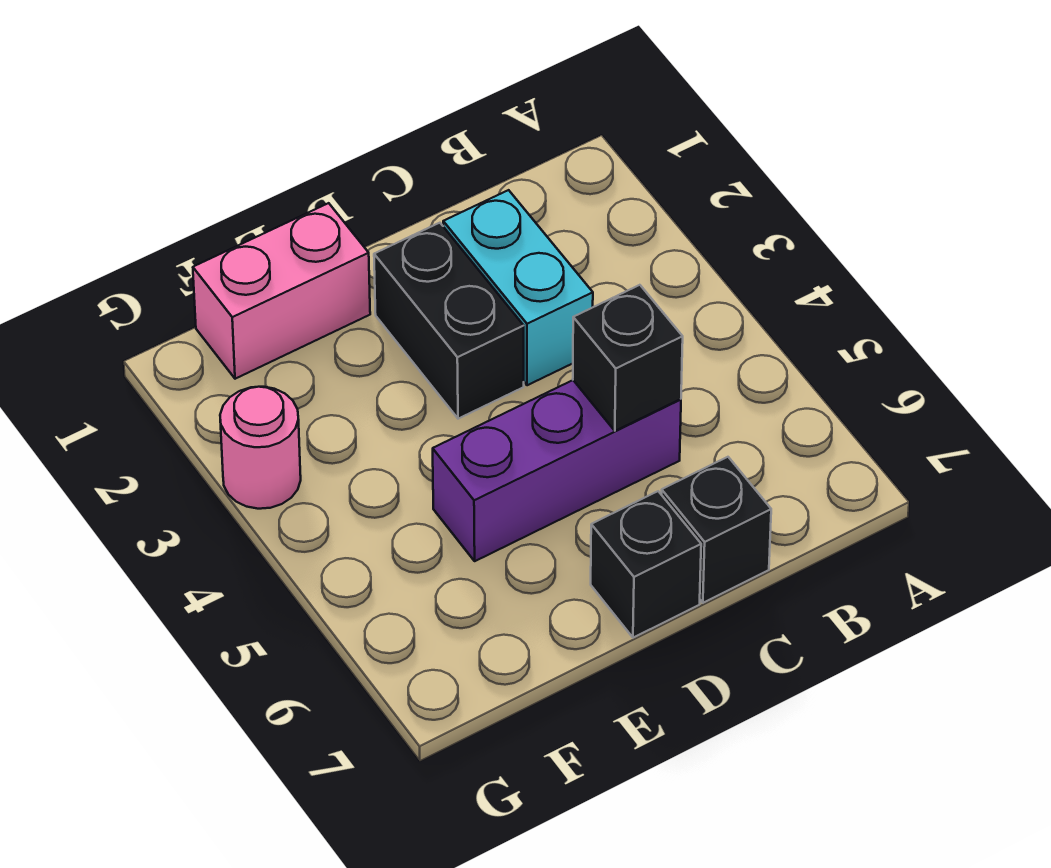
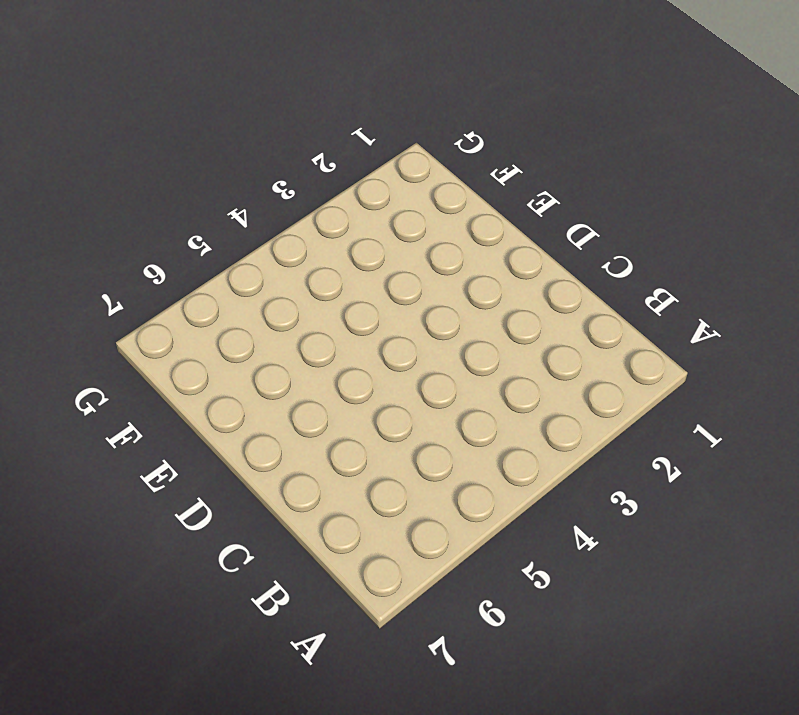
none -> cyan brick C2:C3 level 1
none -> purple brick C5:E5 level 1

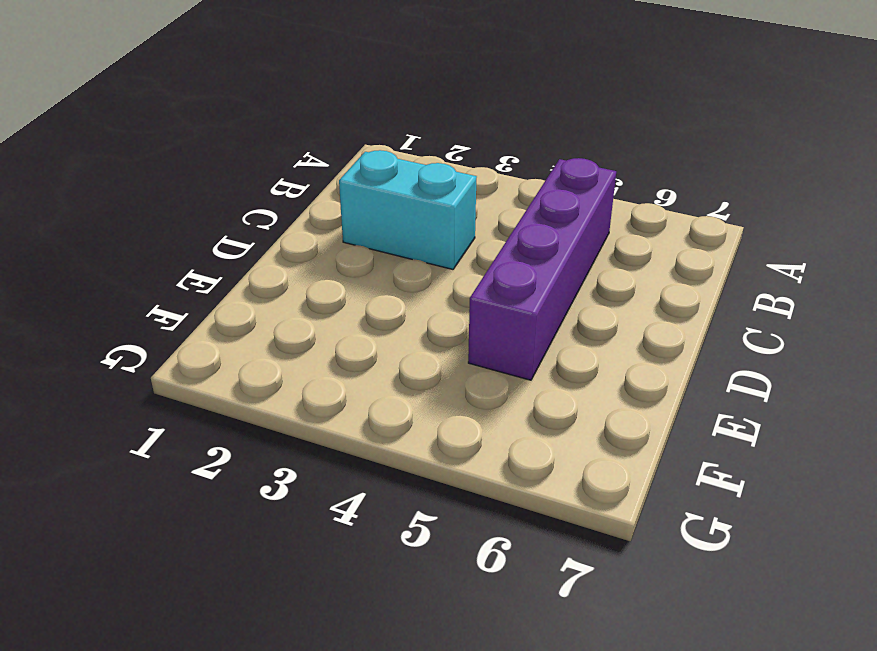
purple brick B5:E5 level 1 -> purple brick C5:E5 level 1
none -> black brick C7 level 1
none -> black brick D2:D3 level 1

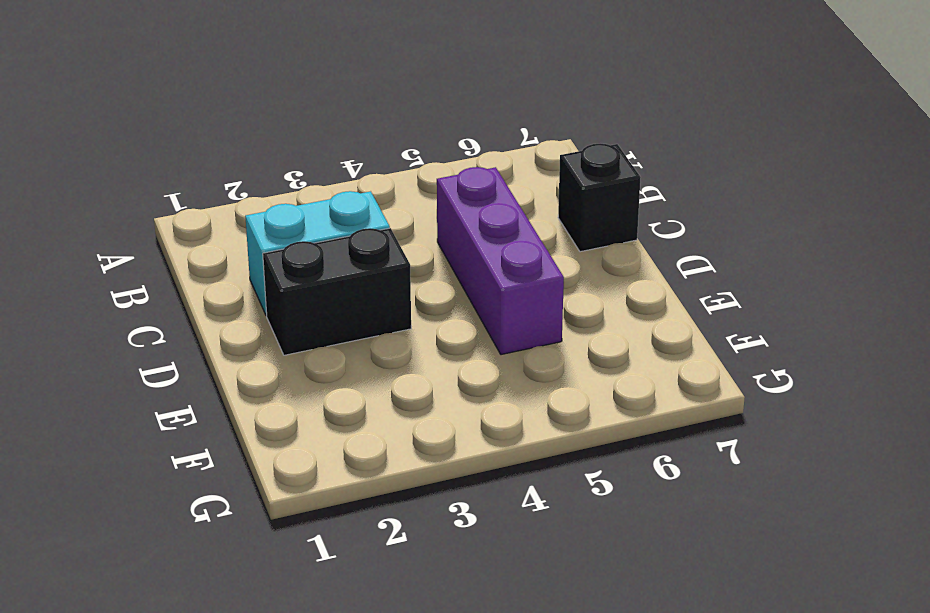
none -> black brick D7 level 1
none -> pink brick E1:F1 level 1

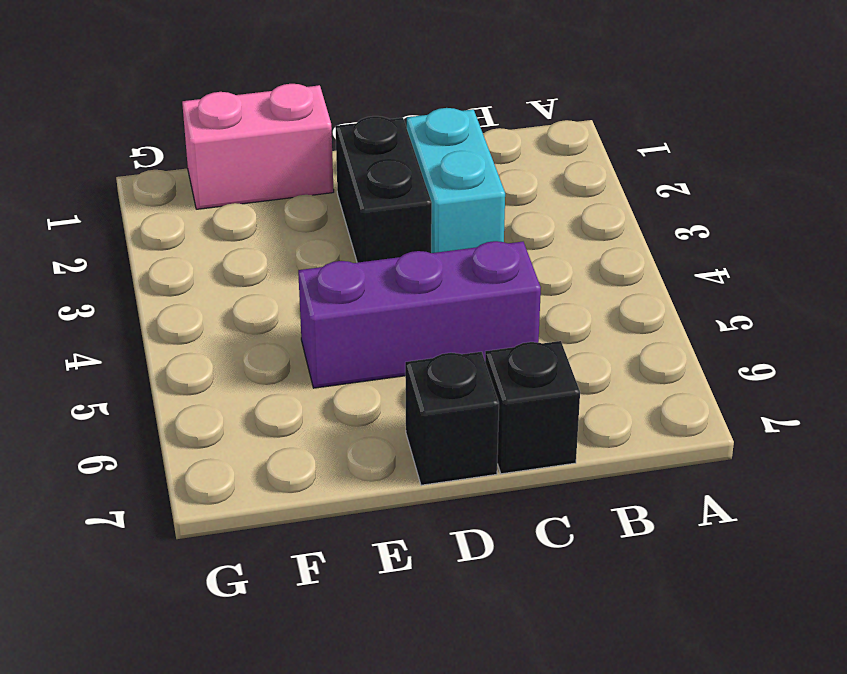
none -> pink round brick G3 level 1
none -> black brick C5 level 2

